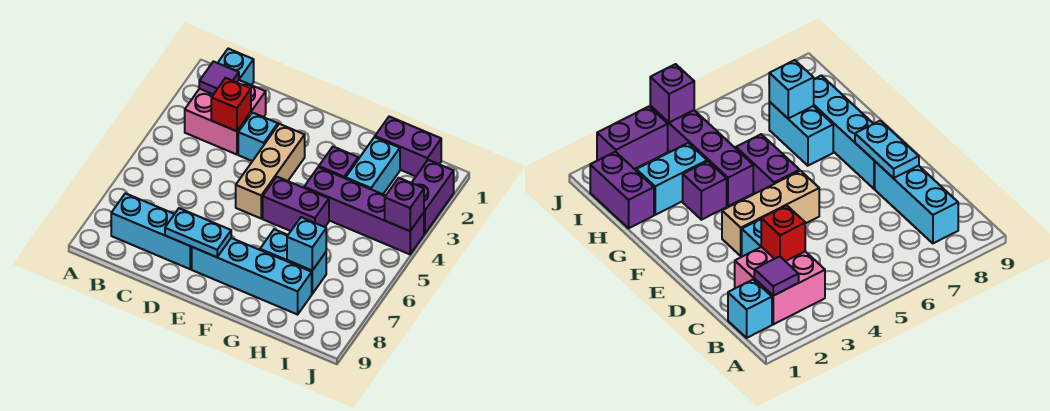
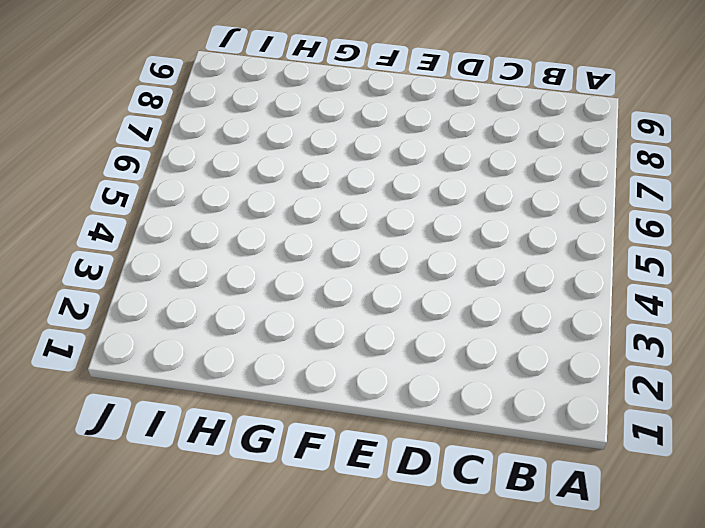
none -> cyan brick B1 level 1
none -> pink brick B2:C3 level 1
none -> cyan brick B8:D8 level 1

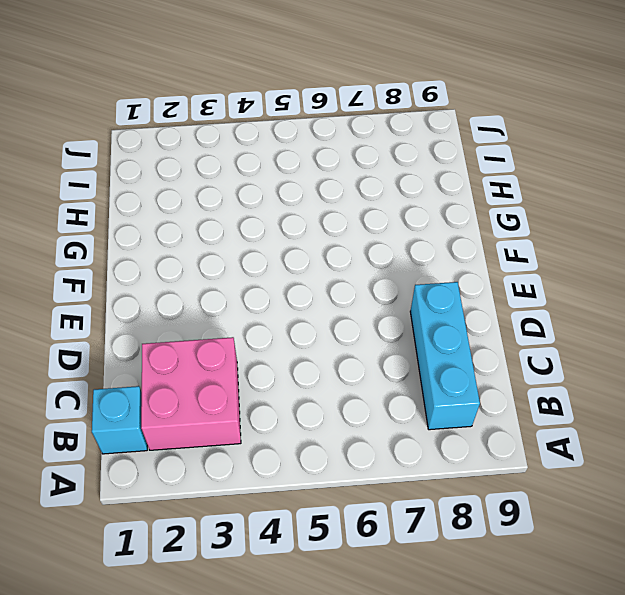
none -> cyan brick D3 level 1
none -> tan brick E3:E5 level 1
none -> cyan brick E8:H8 level 1

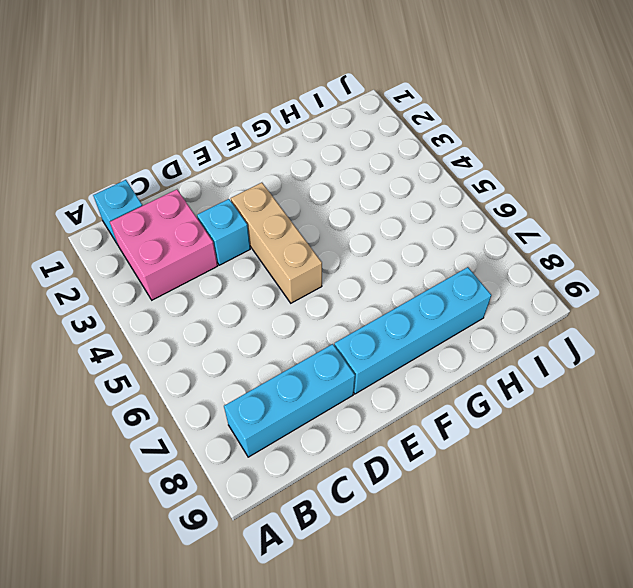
none -> purple brick F5:G5 level 1
none -> purple brick G3 level 1
none -> purple brick G4:J4 level 1

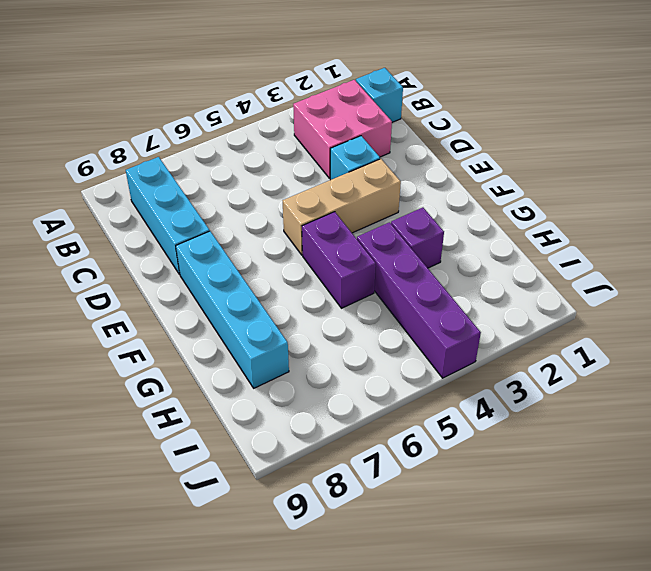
none -> cyan brick G7:H7 level 1
none -> purple brick H1:I1 level 1
none -> cyan brick H2:H3 level 1

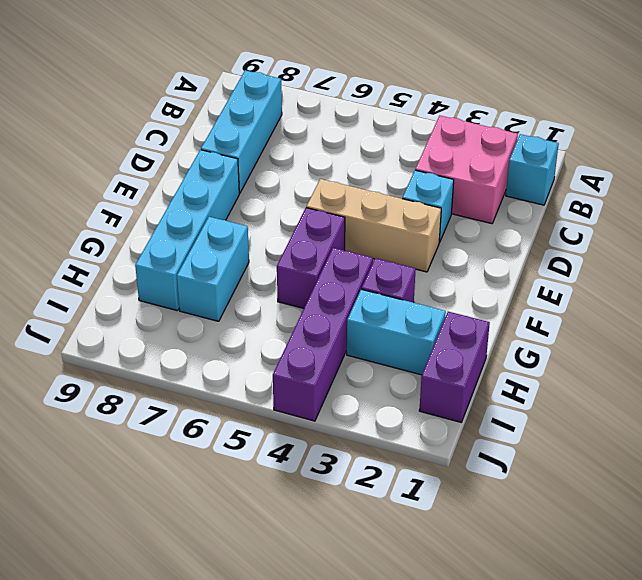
none -> purple brick J2:J3 level 1
none -> purple tile B2 level 2
none -> red brick C3 level 2

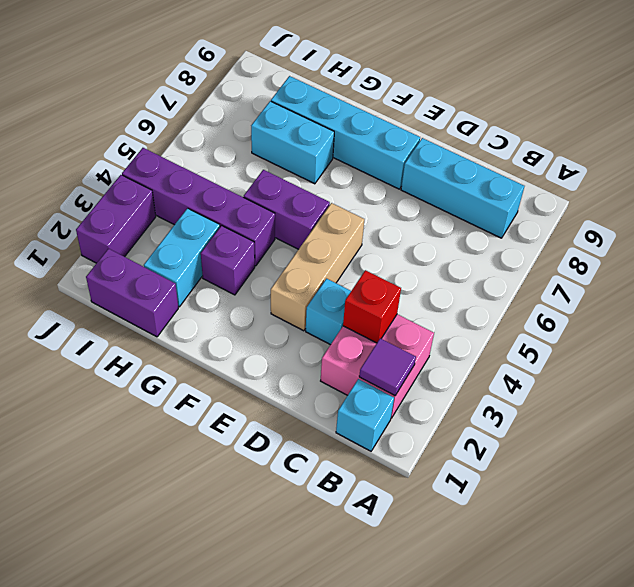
none -> cyan plate D8:E8 level 2
none -> cyan brick H7 level 2
none -> purple brick J4 level 2

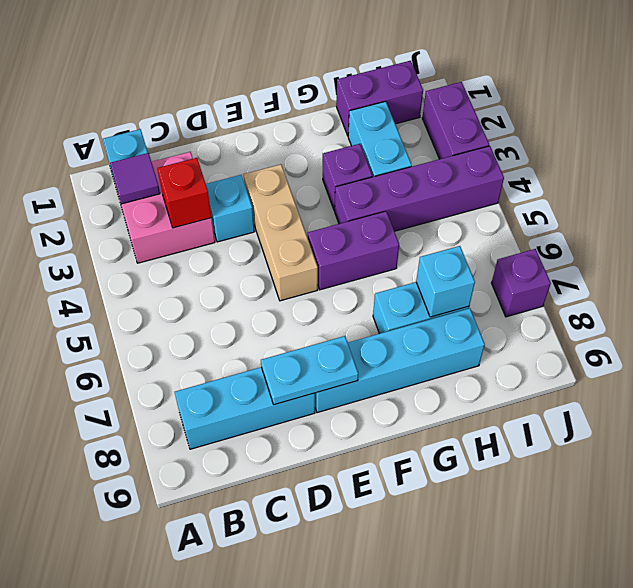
purple brick J7 level 1 -> purple brick J4 level 2

